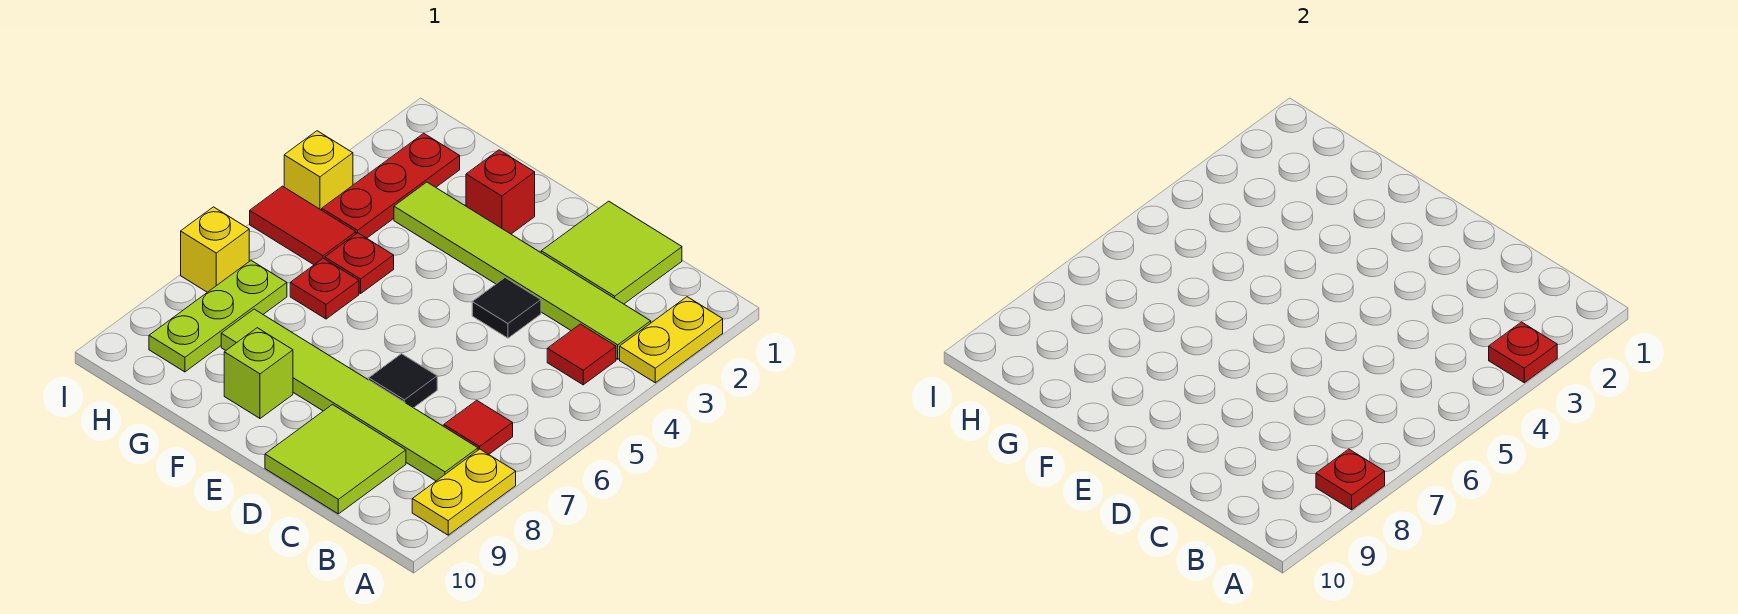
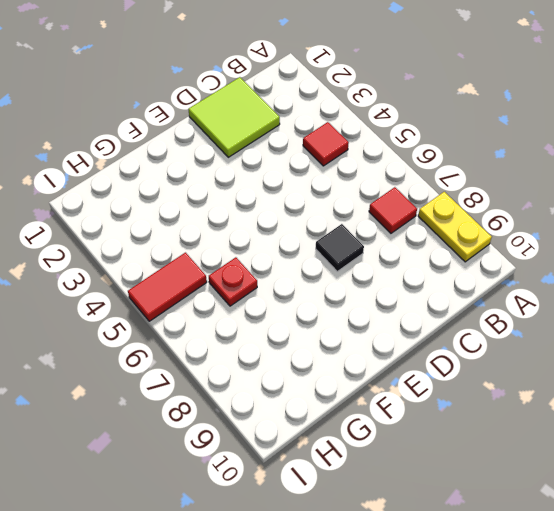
none -> yellow plate A2:A3 level 1
none -> lime tile B3:G3 level 1
none -> lime tile B8:G8 level 1

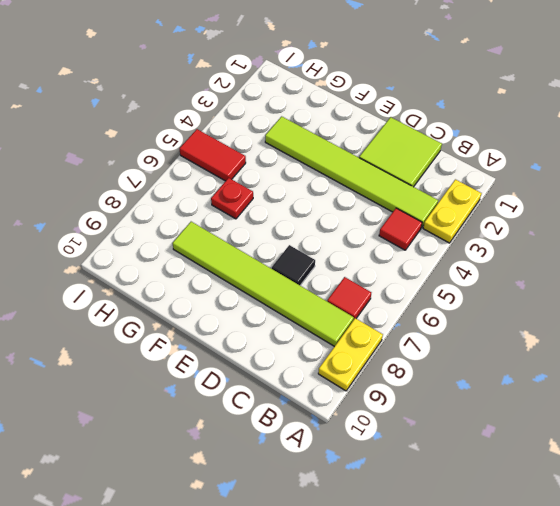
none -> lime tile C9:D10 level 1
none -> black tile D4 level 1
none -> red brick F2 level 1

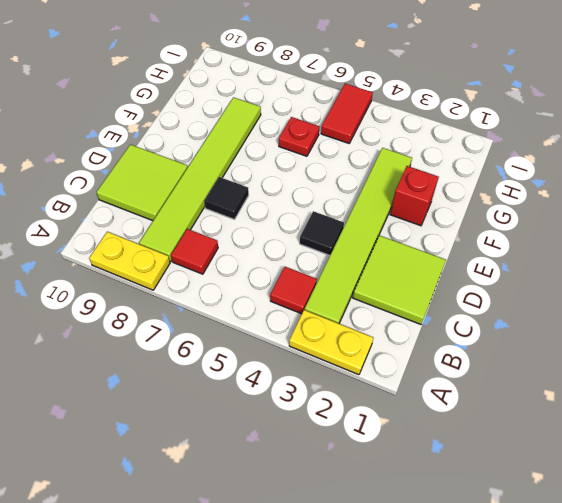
none -> lime brick F9 level 1
none -> red plate G5 level 1
none -> red plate H2:H4 level 1

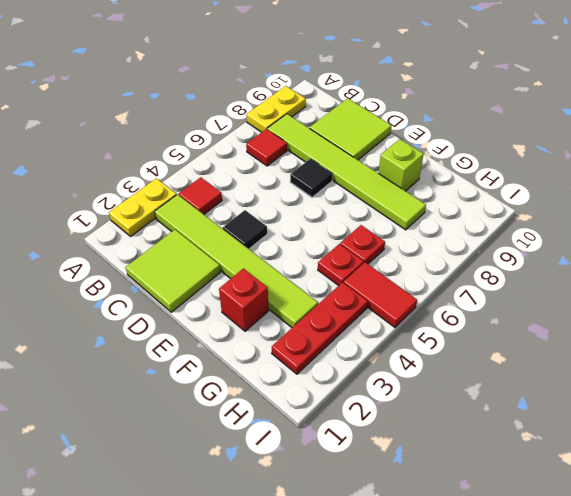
none -> lime plate H7:H9 level 1
none -> yellow brick I4 level 1
none -> yellow brick I7 level 1

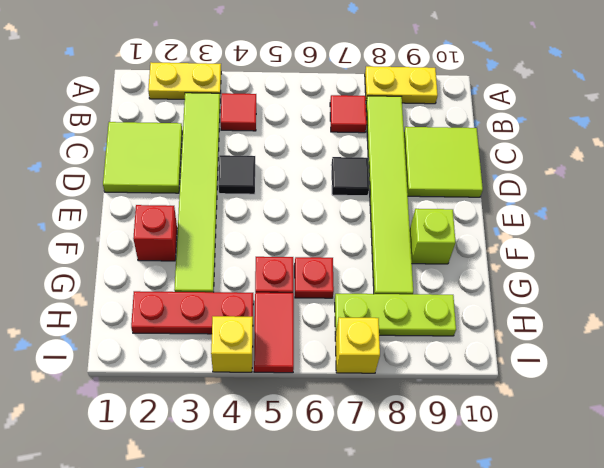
none -> red plate A3 level 2
none -> red plate A8 level 2

